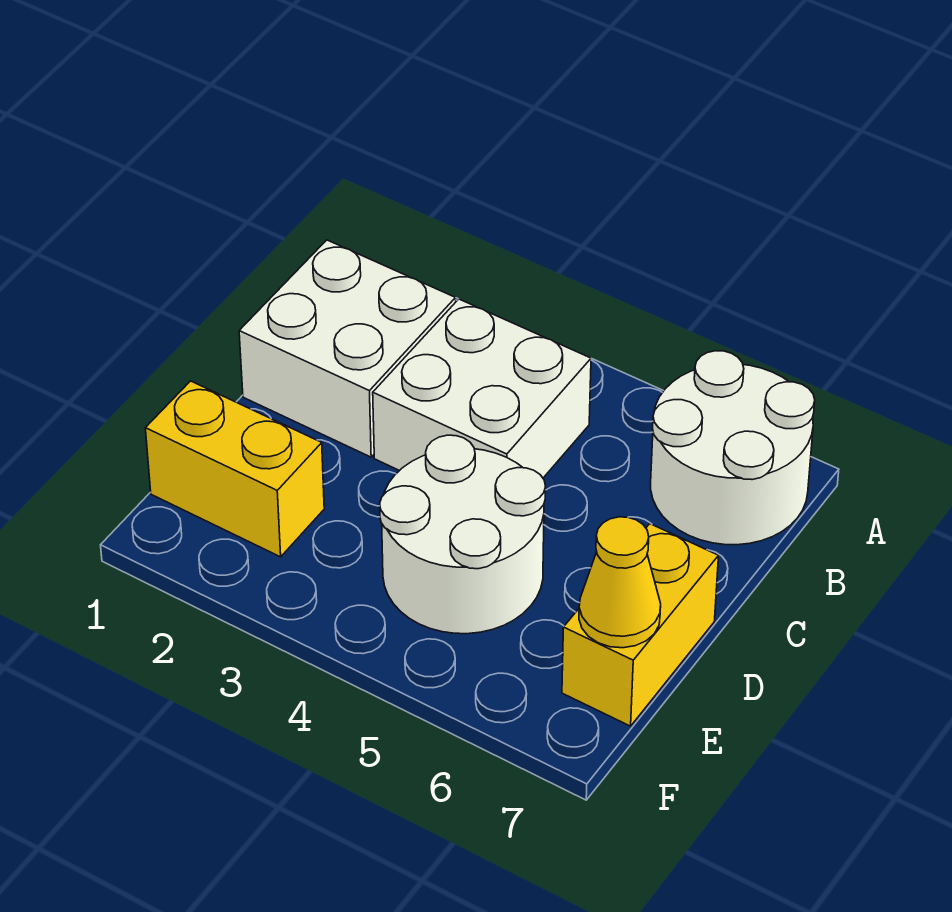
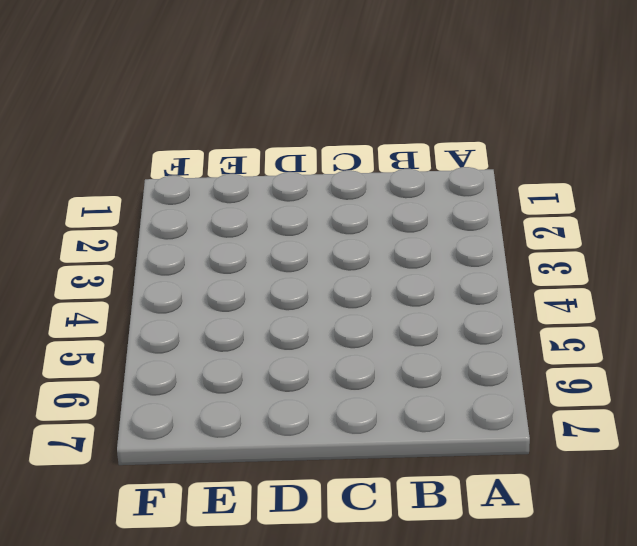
none -> white round brick A6:B7 level 1
none -> white brick B1:C2 level 1

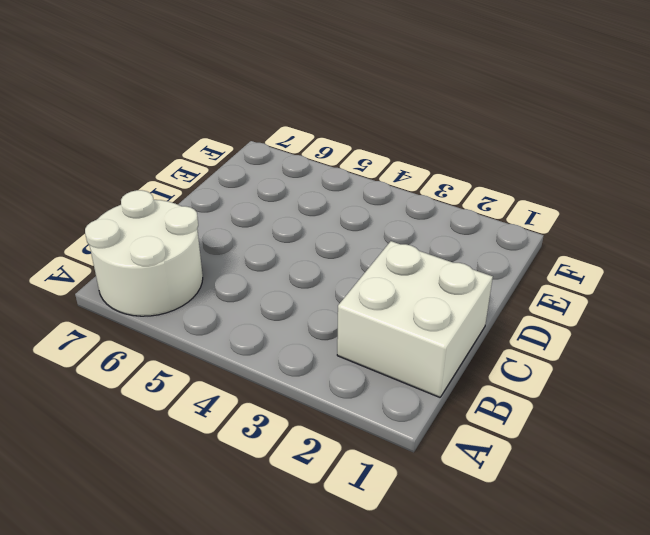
none -> white brick B3:C4 level 1
none -> white round brick D4:E5 level 1

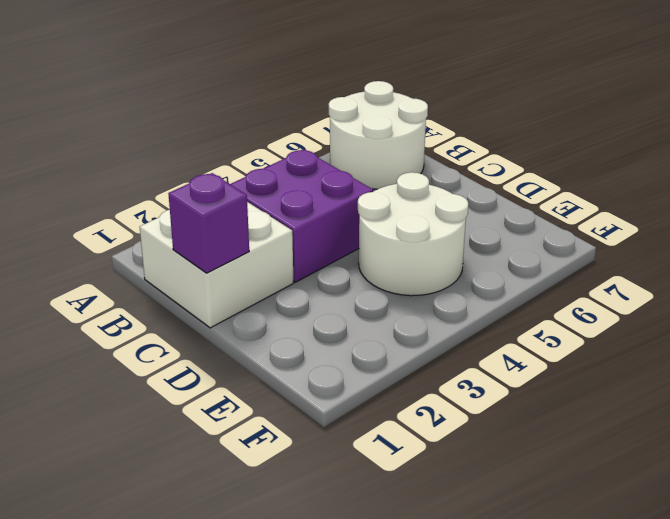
purple brick B3:C4 level 1 -> white brick B3:C4 level 1
purple brick C1 level 2 -> none
none -> yellow brick D7:E7 level 1
none -> yellow brick E1:E2 level 1

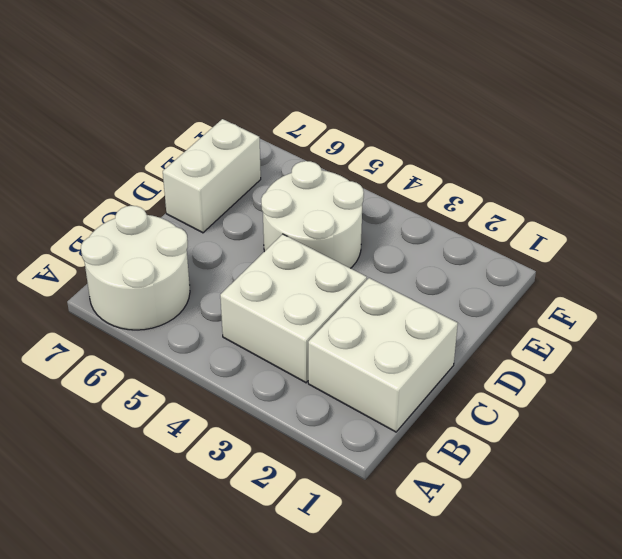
white brick D7:E7 level 1 -> yellow brick D7:E7 level 1
none -> yellow brick E1:E2 level 1
none -> yellow cone E7 level 2

